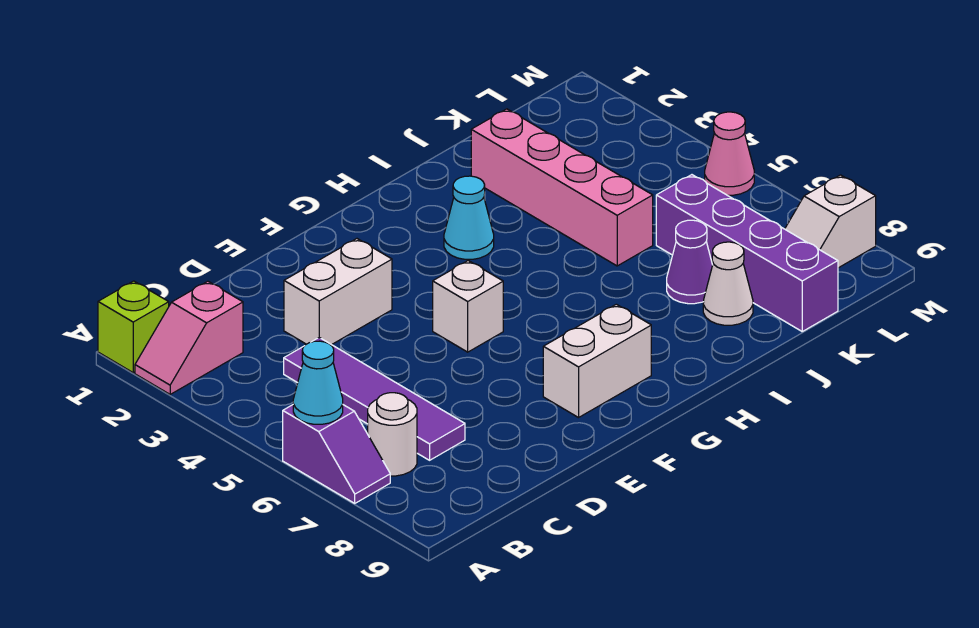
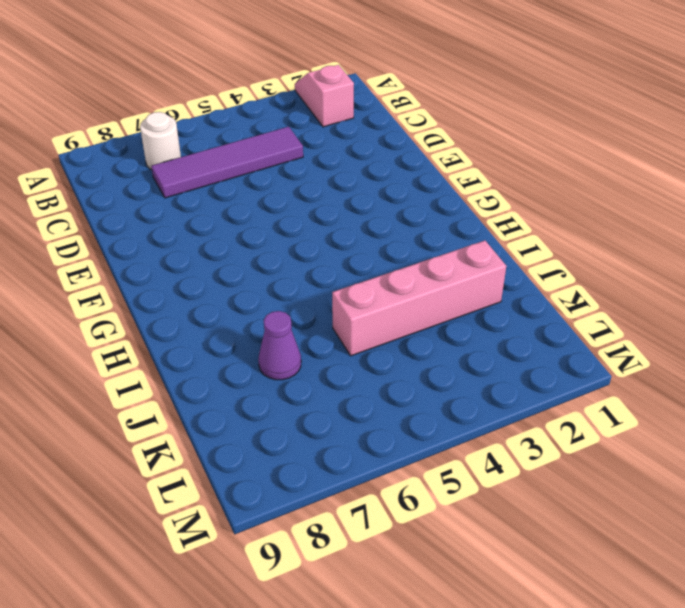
none -> lime brick A1 level 1
none -> purple slope A6:A7 level 1 top 6
none -> white brick D3:E3 level 1

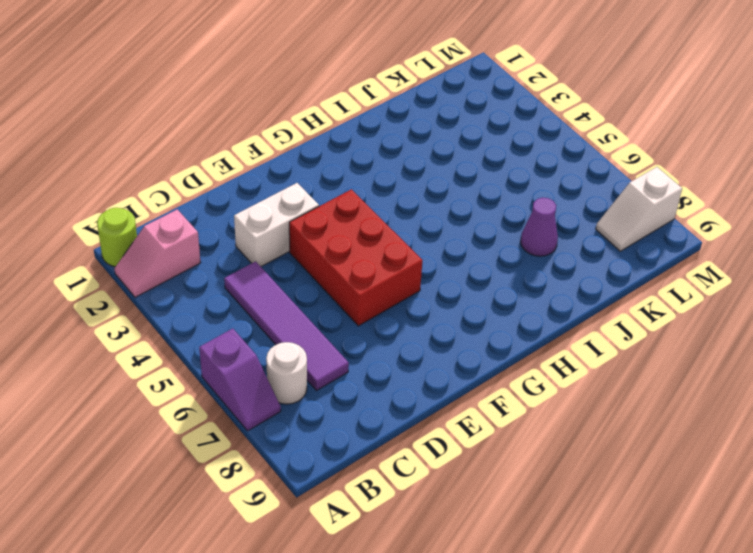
lime round brick A1 level 1 -> lime brick A1 level 1
red brick E4:F6 level 1 -> white brick F5 level 1
none -> white brick F8:G8 level 1
none -> cyan cone H3 level 1
none -> pink brick J2:J5 level 1

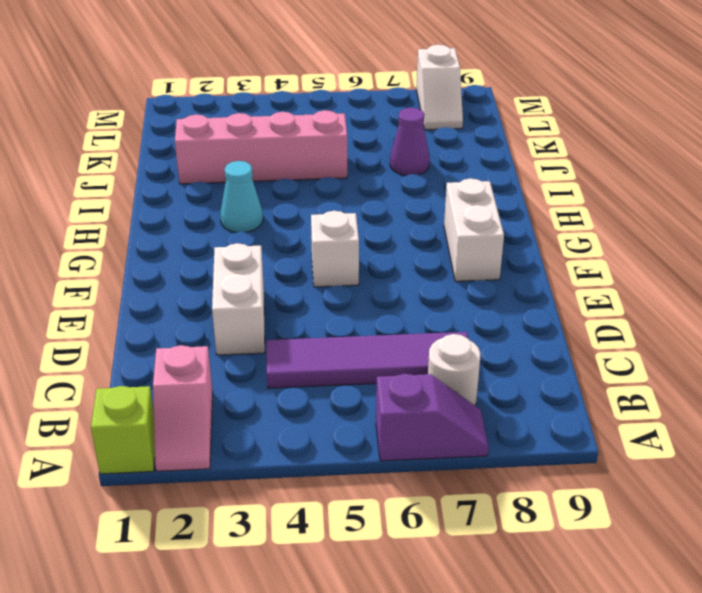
none -> white cone J8 level 1
none -> purple brick K6:K9 level 1
none -> pink cone M5 level 1

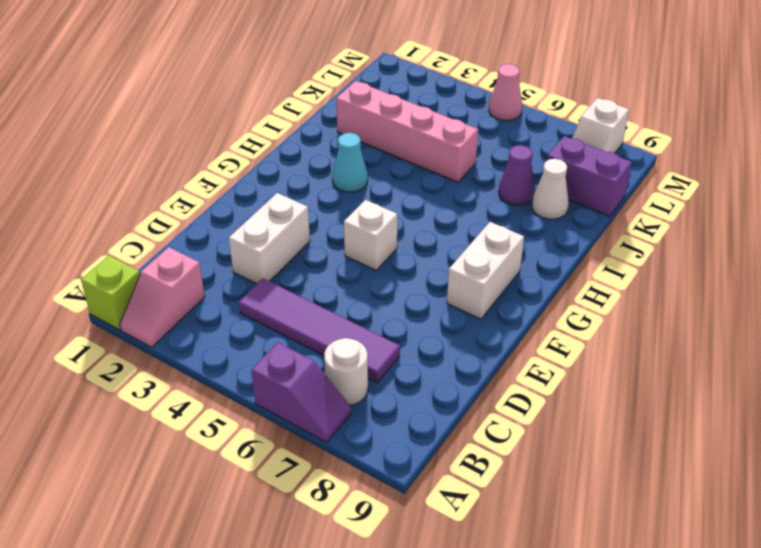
purple brick K8:K9 level 1 -> purple brick K6:K9 level 1
none -> cyan cone A6 level 2

